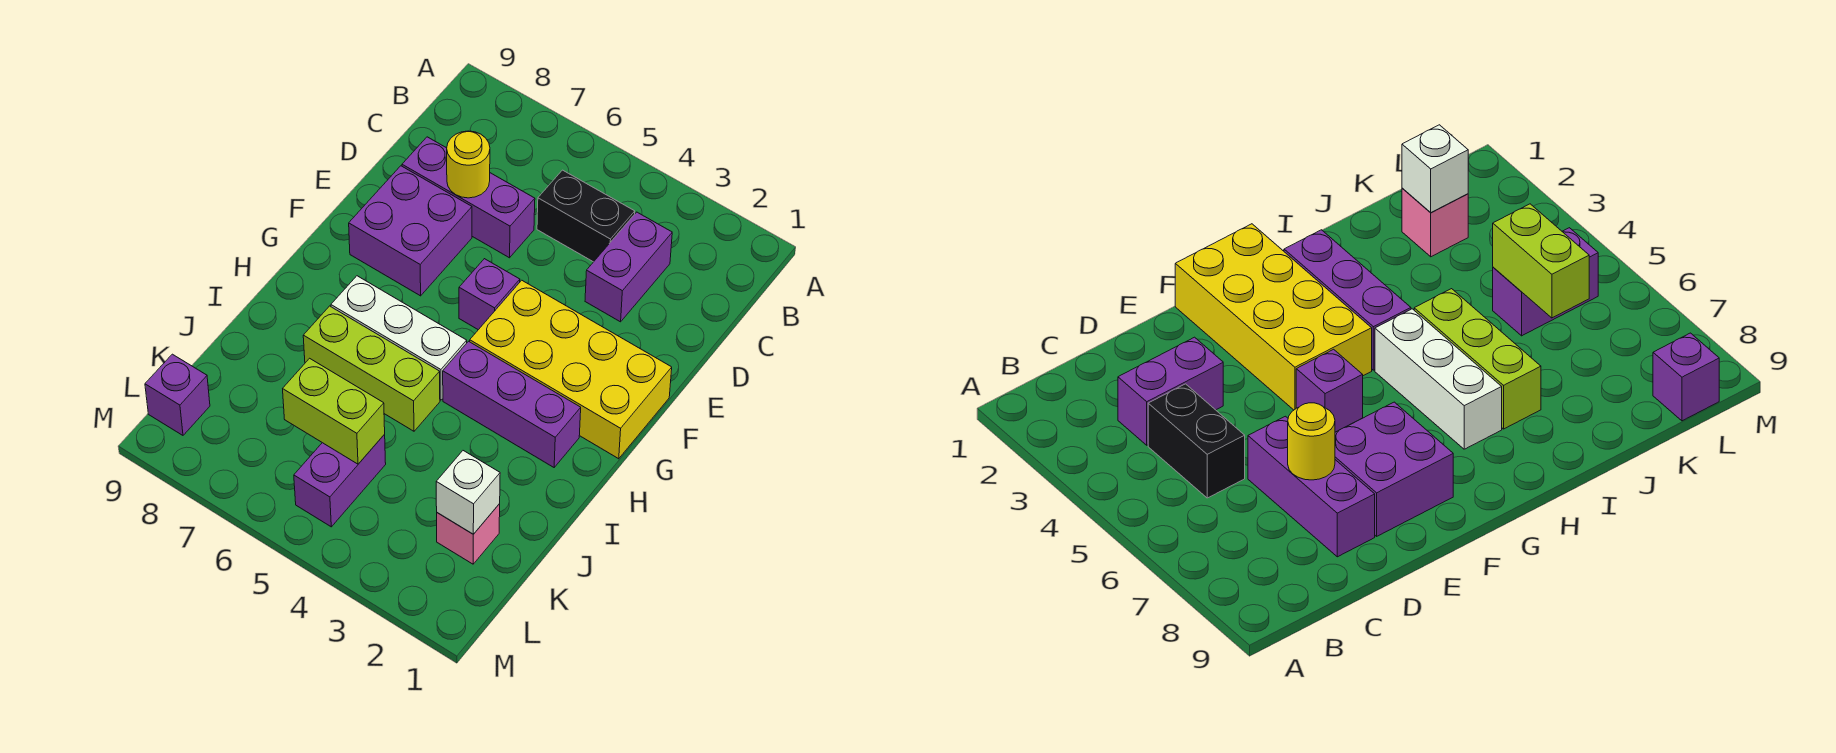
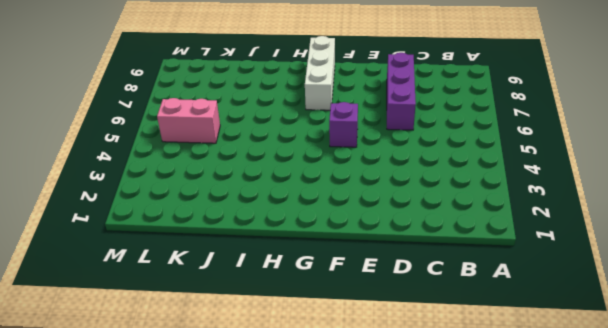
white brick G7:G9 level 1 -> white brick H5:H7 level 1
pink brick K5:L5 level 1 -> purple brick K5:L5 level 1
none -> purple brick C3:D3 level 1
none -> black brick C4:C5 level 1
none -> purple brick E7:F8 level 1

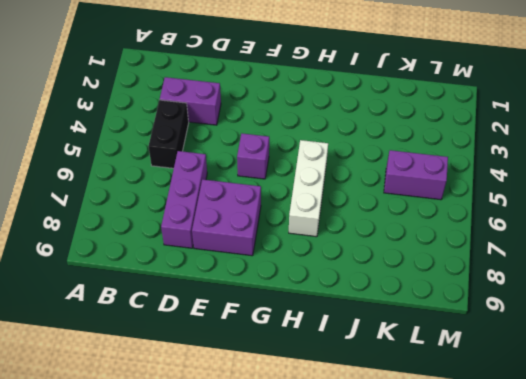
none -> yellow brick F1:G4 level 1
none -> purple brick H2:H4 level 1
none -> lime brick I5:I7 level 1

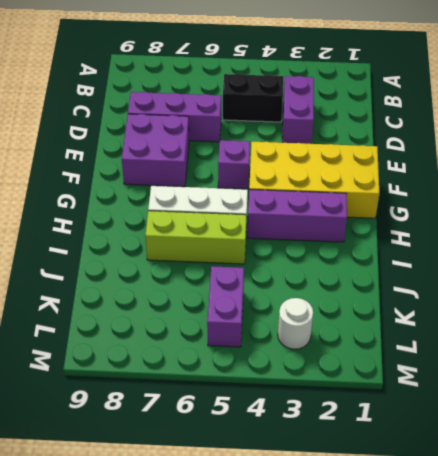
white round brick L3 level 1 -> none
none -> pink brick K2 level 1
none -> purple brick L9 level 1
none -> yellow round brick D7 level 2

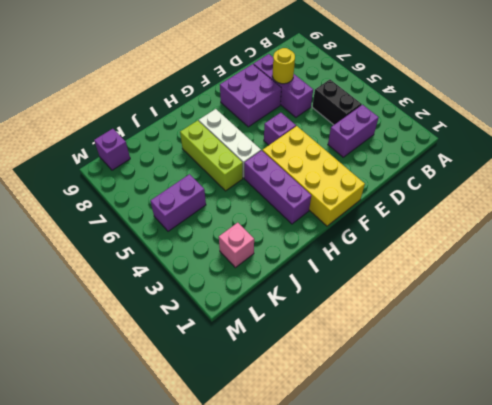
none -> white brick K2 level 2
none -> lime brick K5:K6 level 2

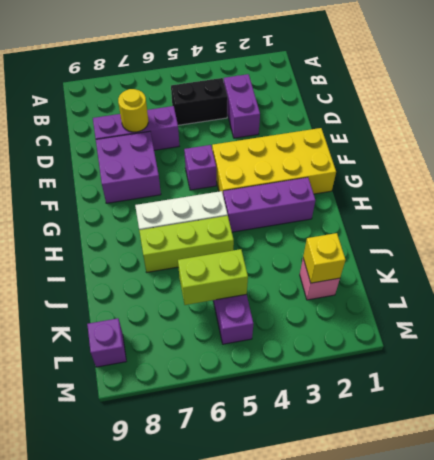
yellow brick K2 level 2 -> white brick K2 level 2

